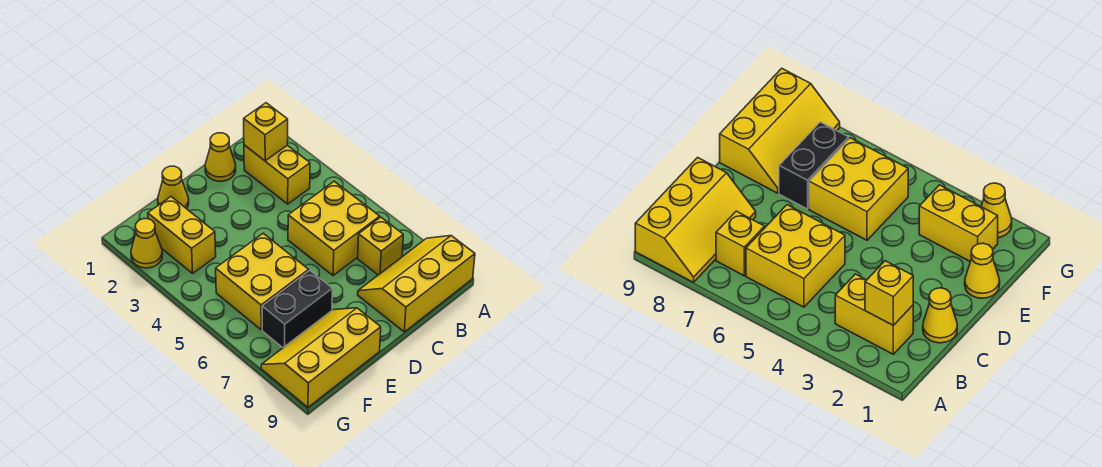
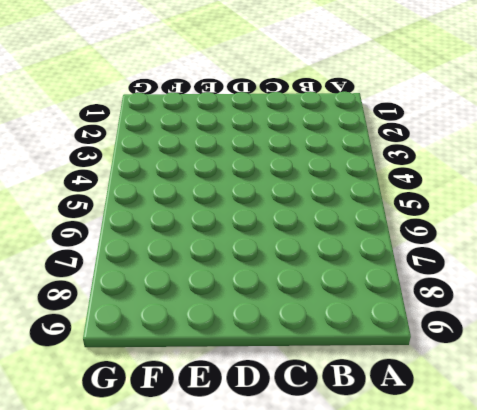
none -> yellow slope A8:C9 level 1 top 9
none -> yellow brick B2:B3 level 1
none -> yellow brick B5:C6 level 1

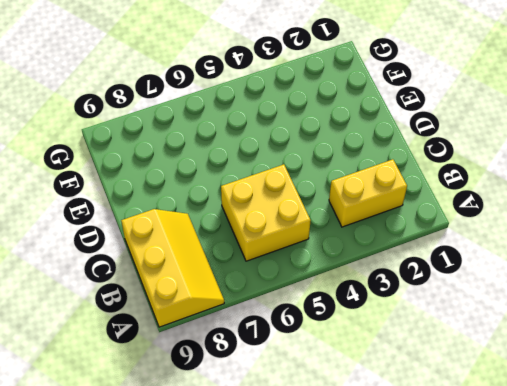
none -> yellow brick B7 level 1
none -> yellow cone C1 level 1
none -> yellow cone E1 level 1

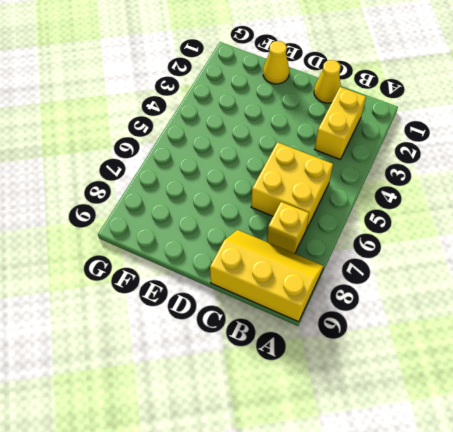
none -> yellow brick E5:F6 level 1
none -> black brick E7:F7 level 1
none -> yellow slope E8:G9 level 1 top 9

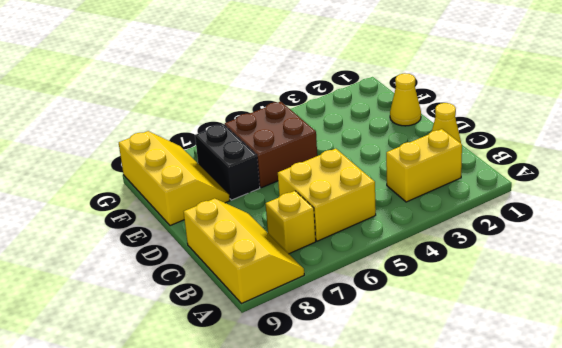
brown brick E5:F6 level 1 -> yellow brick E5:F6 level 1
none -> yellow brick F2:F3 level 1
none -> yellow cone G2 level 1
none -> yellow brick B2 level 2

